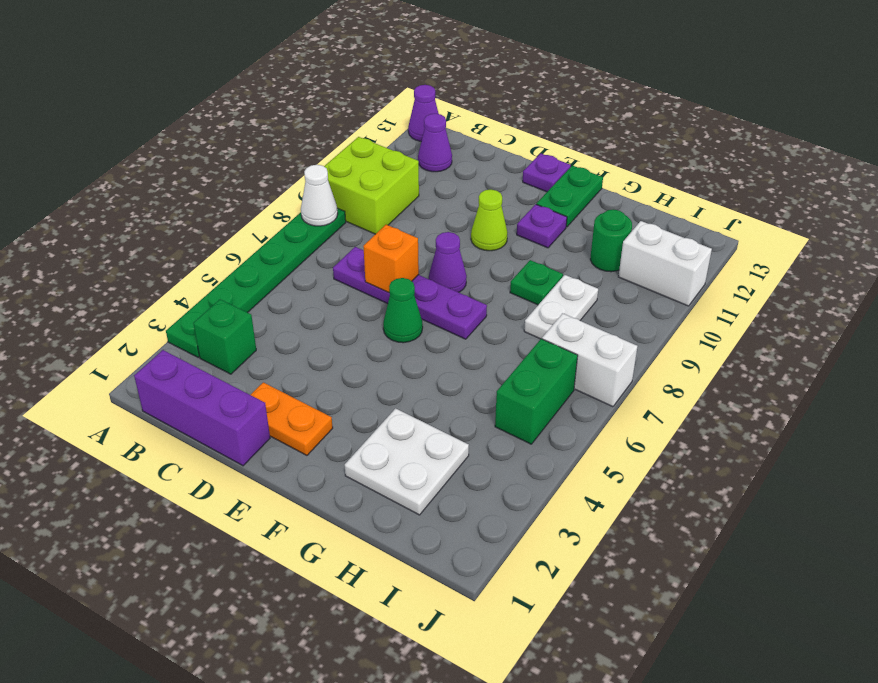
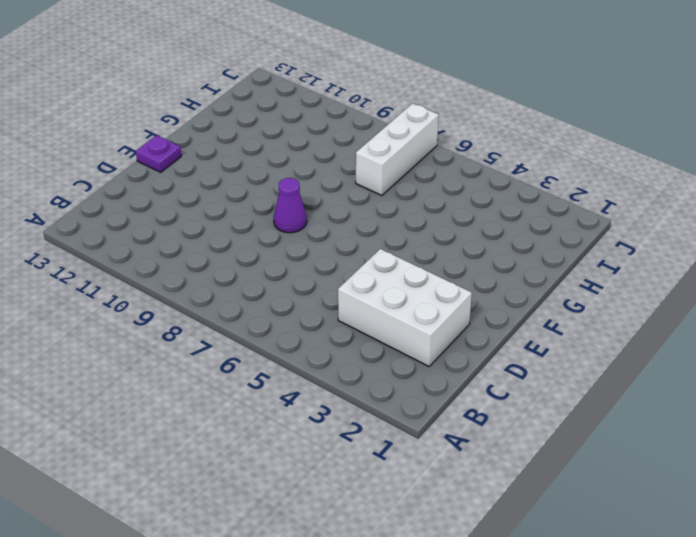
white brick C2:D4 level 1 -> orange plate D2:E2 level 1
white brick H7:J7 level 1 -> white brick I7:J7 level 1
none -> green plate A3:A8 level 1
none -> lime brick A9:B10 level 1
none -> purple cone A13 level 1

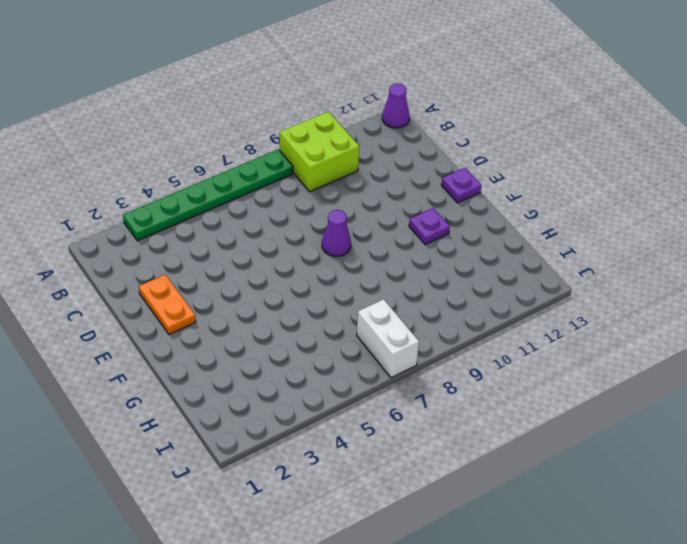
none -> purple brick B1:D1 level 1
none -> green brick B3 level 1
none -> purple cone B12 level 1

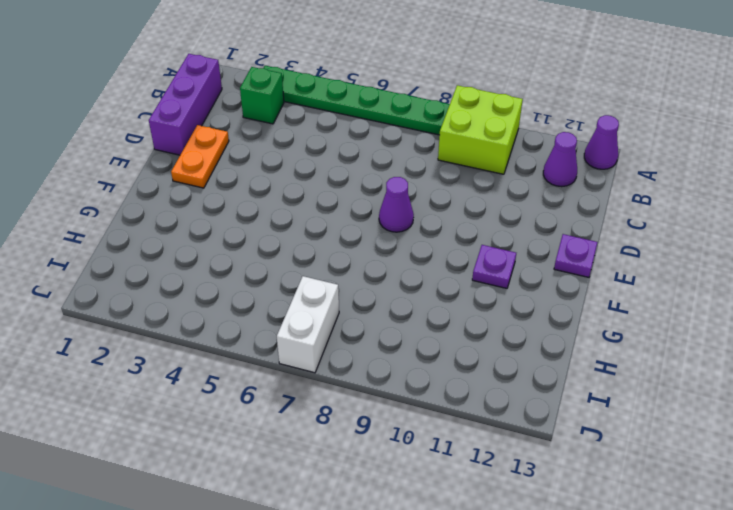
none -> purple plate C7:F7 level 1
none -> green cone E6 level 1
none -> lime cone E10 level 1

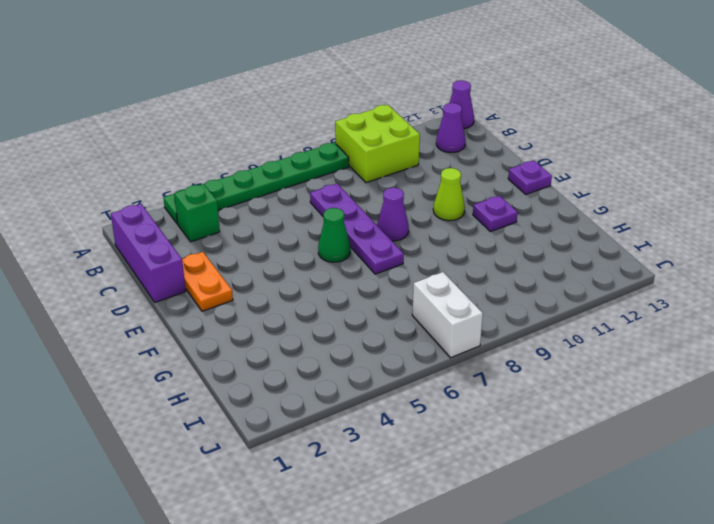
none -> green plate F12:F13 level 1
none -> white plate G2:H3 level 1
none -> green plate G9 level 1

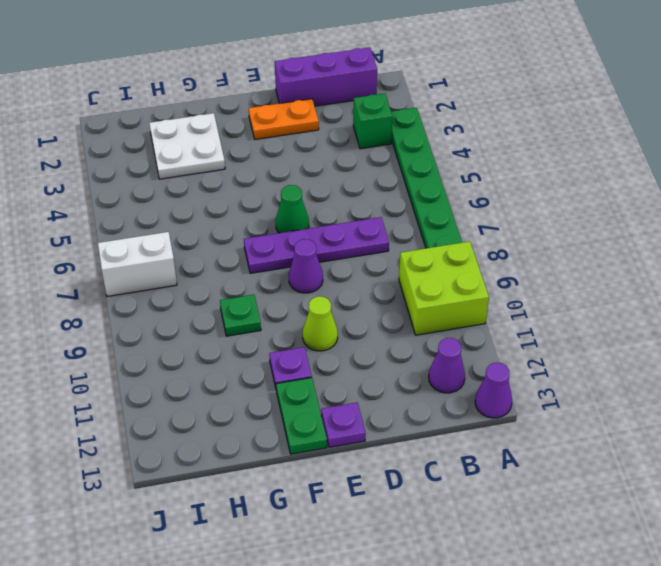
none -> white plate H8:H9 level 1
none -> green round brick H11 level 1
none -> green brick I5:I6 level 1

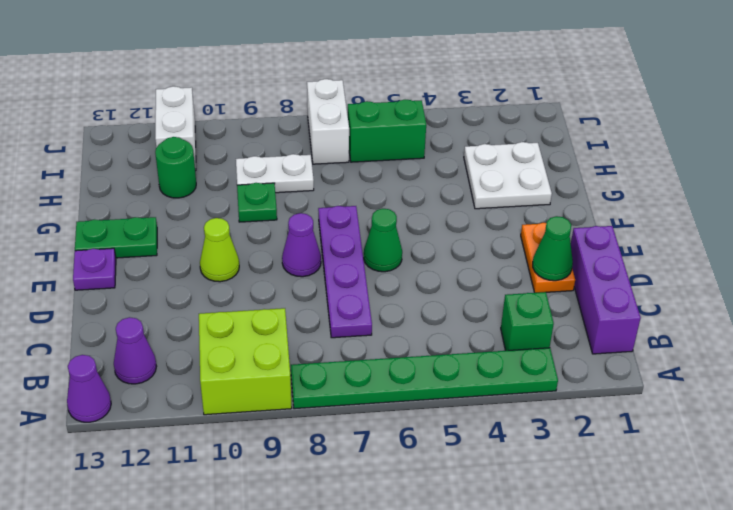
green cone D2 level 2 -> none
none -> purple plate F11 level 1
none -> white cone A8 level 2
none -> orange brick D7 level 2

